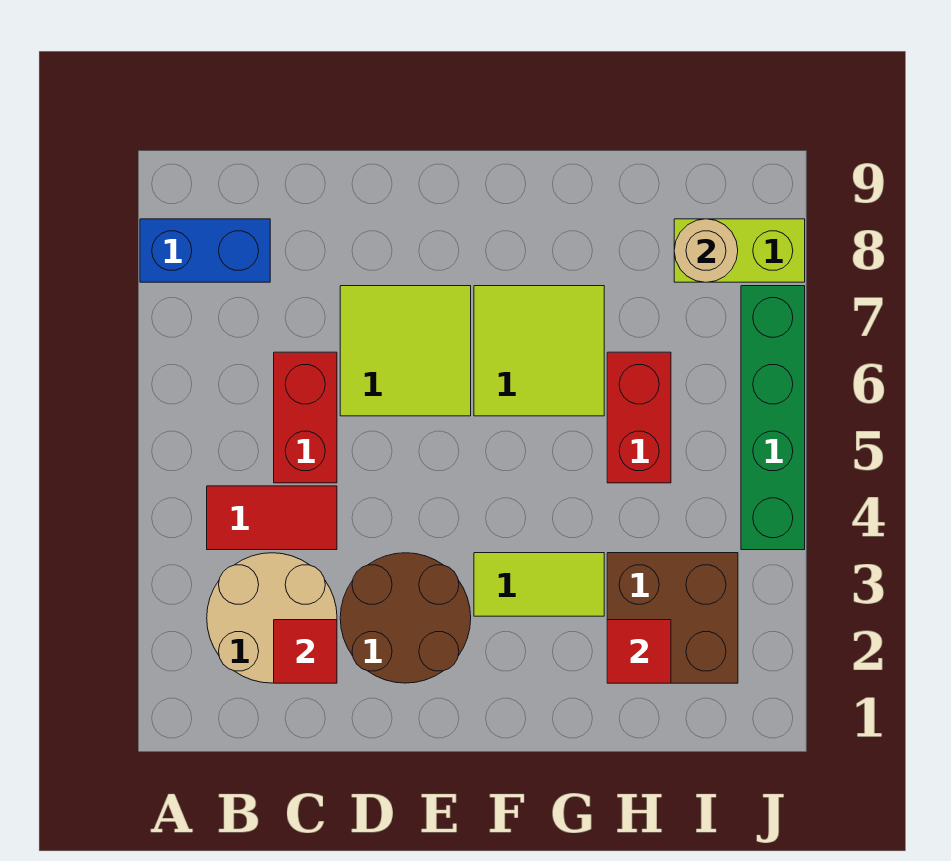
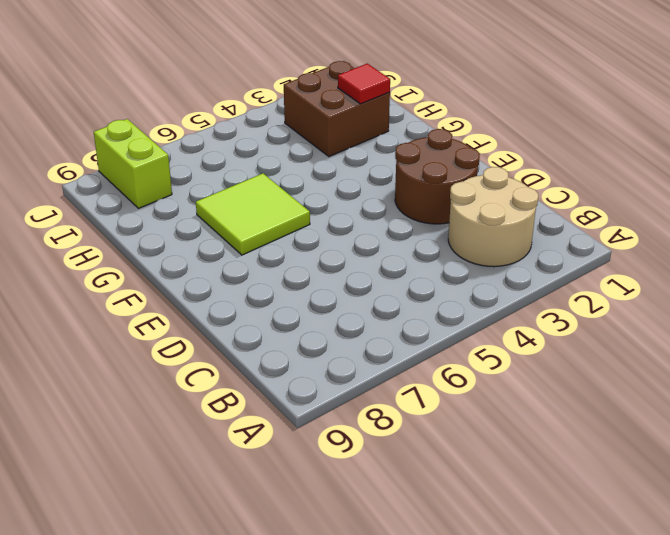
none -> blue brick A8:B8 level 1
none -> red tile B4:C4 level 1
none -> red brick C5:C6 level 1

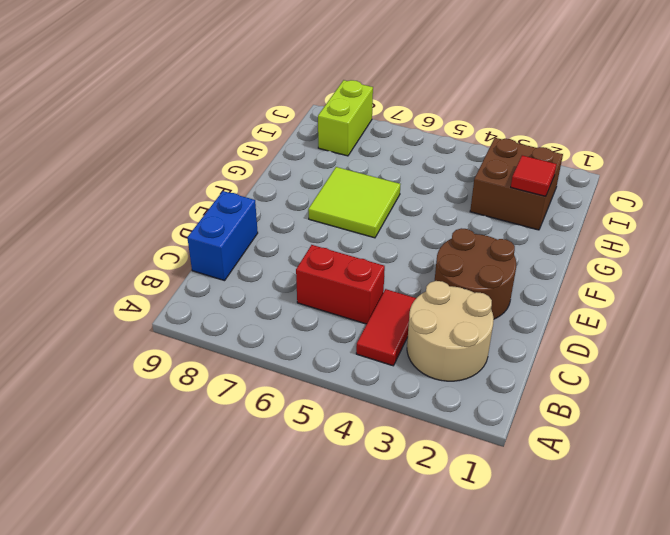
blue brick C9:D9 level 1 -> blue brick A8:B8 level 1
none -> lime tile D6:E7 level 1
none -> lime tile F3:G3 level 1
none -> red brick H5:H6 level 1

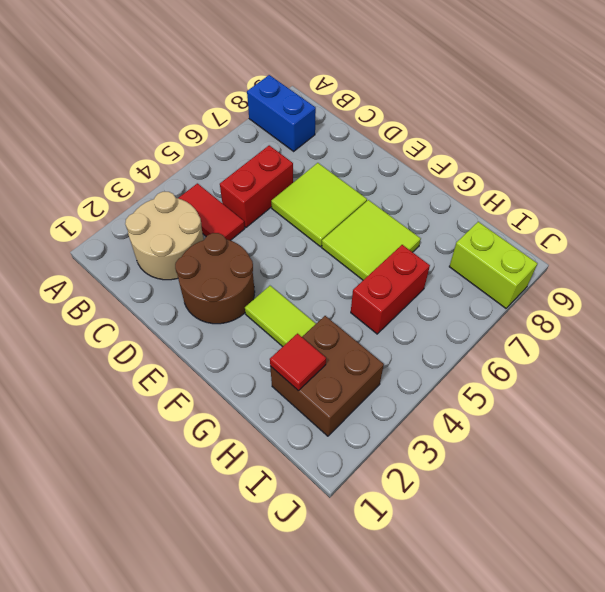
none -> green brick J4:J7 level 1
none -> red tile C2 level 2
none -> tan round brick I8 level 2

